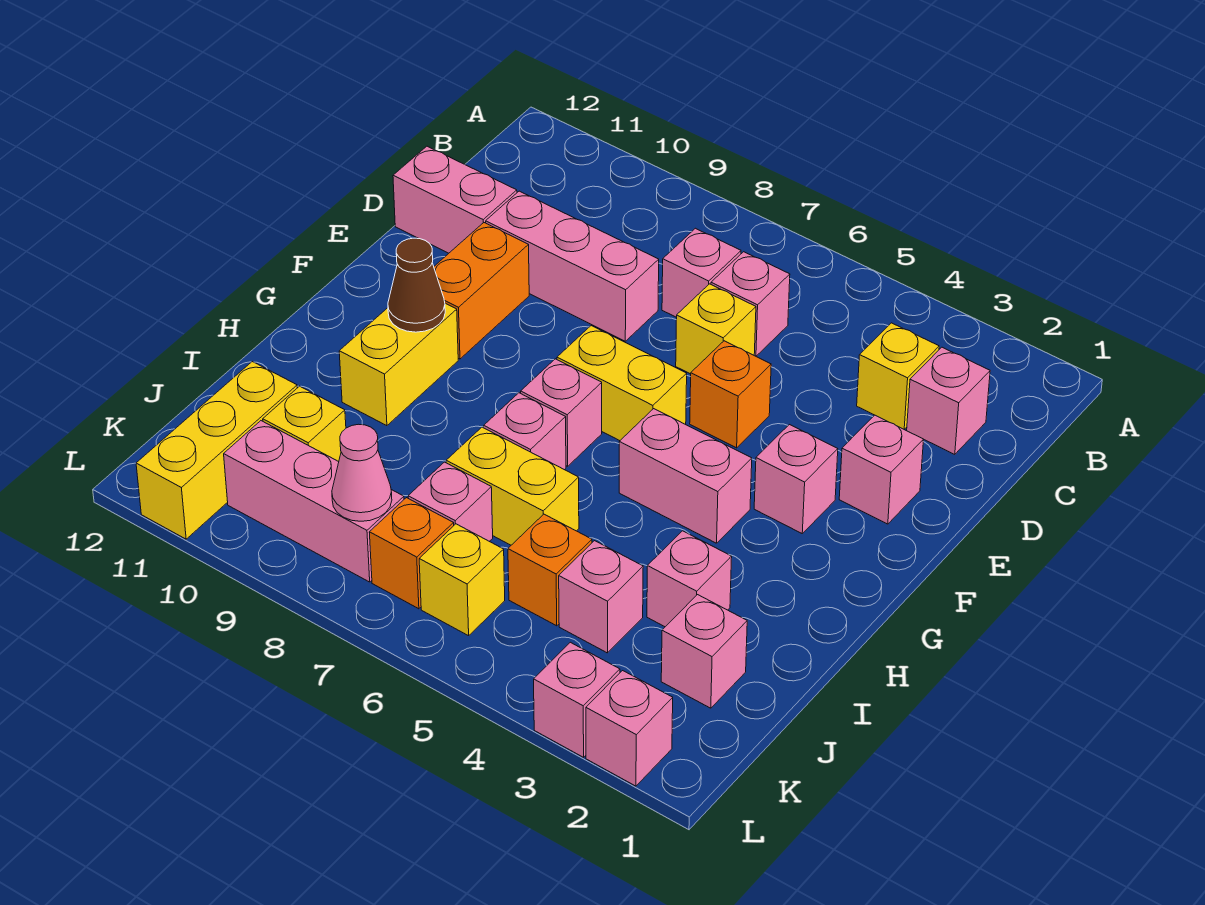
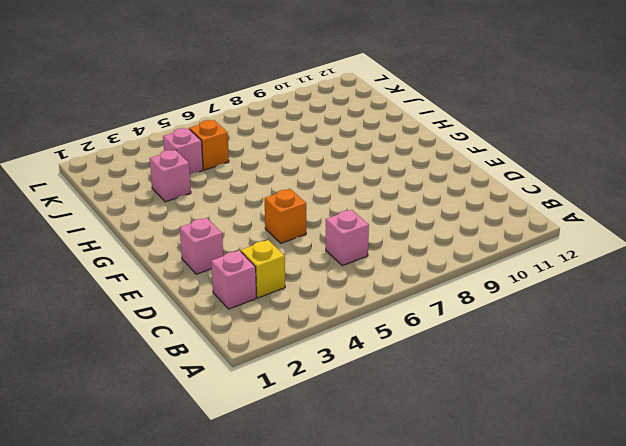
none -> pink brick C7 level 1
none -> yellow brick D6 level 1
none -> pink brick D8:D10 level 1
none -> pink brick D11:D12 level 1

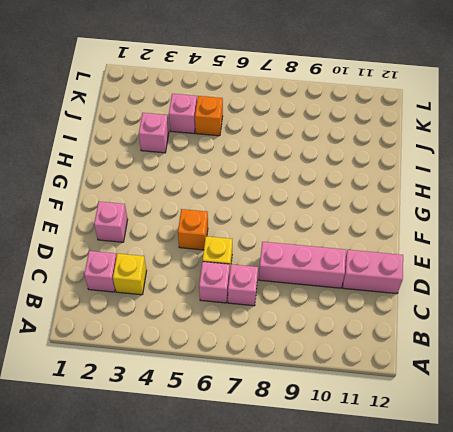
none -> orange brick E10:F10 level 1
none -> pink brick F3 level 1
none -> yellow brick F6:F7 level 1
none -> pink brick G4:G5 level 1

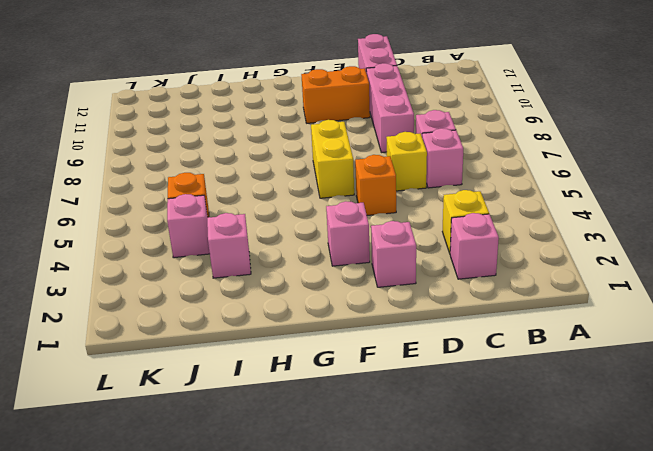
none -> pink brick G4:G5 level 1
none -> pink brick G7 level 1
none -> yellow brick G10:H10 level 1
none -> pink brick H7 level 1

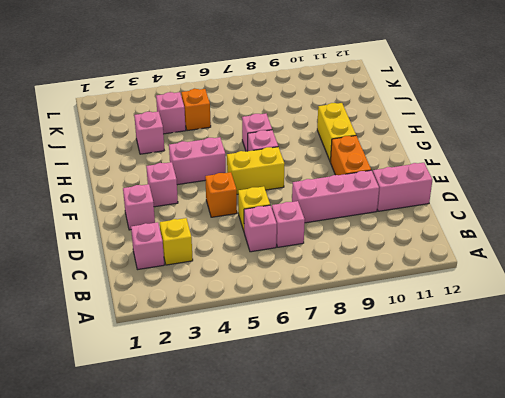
none -> yellow brick I6:I7 level 1
none -> pink brick J2 level 1
none -> pink brick J7 level 1
none -> yellow brick J10 level 1

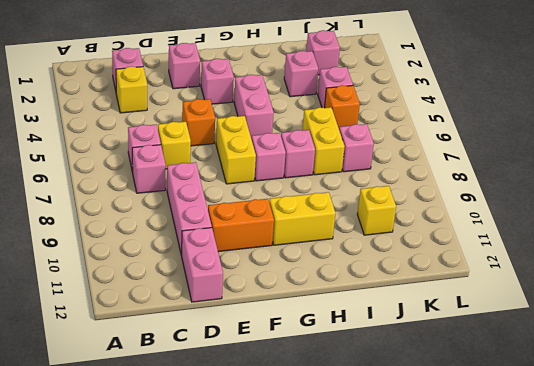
none -> yellow brick J11:L11 level 1
none -> yellow brick K6 level 1
none -> orange brick K7 level 1
none -> pink brick K8:K10 level 1

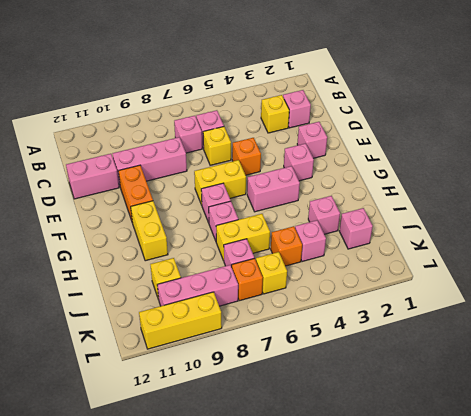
yellow brick L9:L11 level 1 -> yellow brick J11:L11 level 1
none -> pink brick L2 level 1
none -> pink brick L3 level 1
none -> brown cone G10 level 2
none -> pink cone K8 level 2

